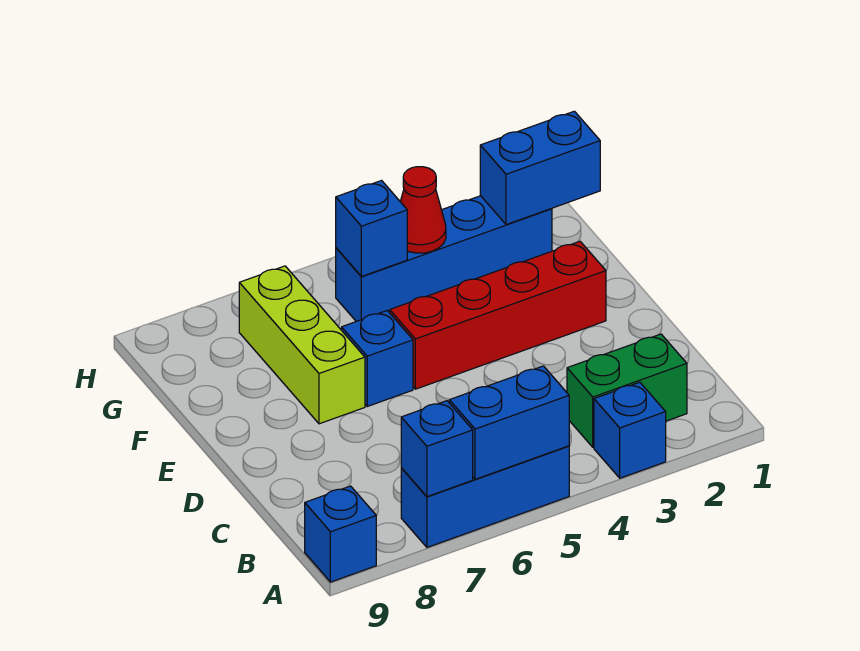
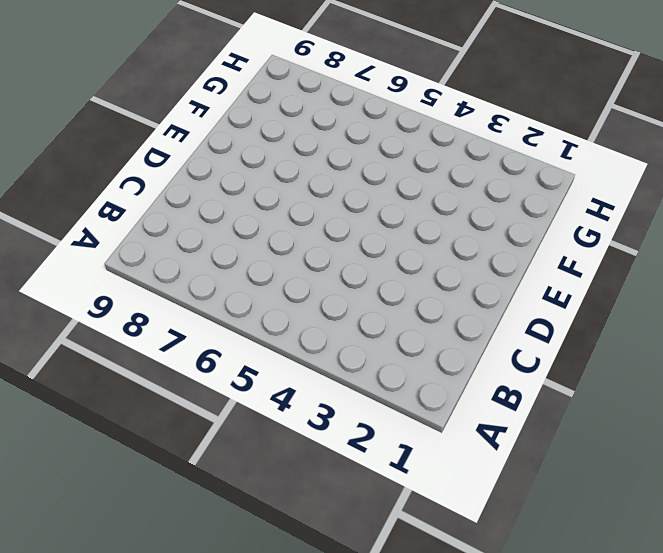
none -> blue brick A3 level 1
none -> blue brick A5:A7 level 1
none -> blue brick A9 level 1

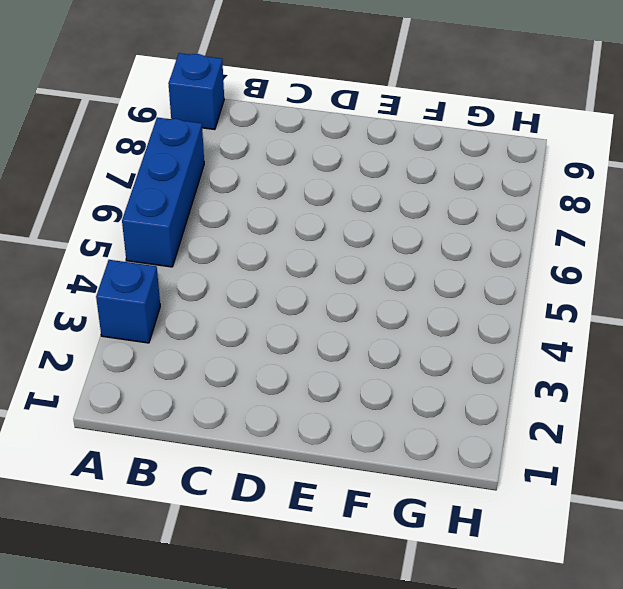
none -> green brick B2:B3 level 1
none -> red brick E2:E5 level 1
none -> blue brick E6 level 1

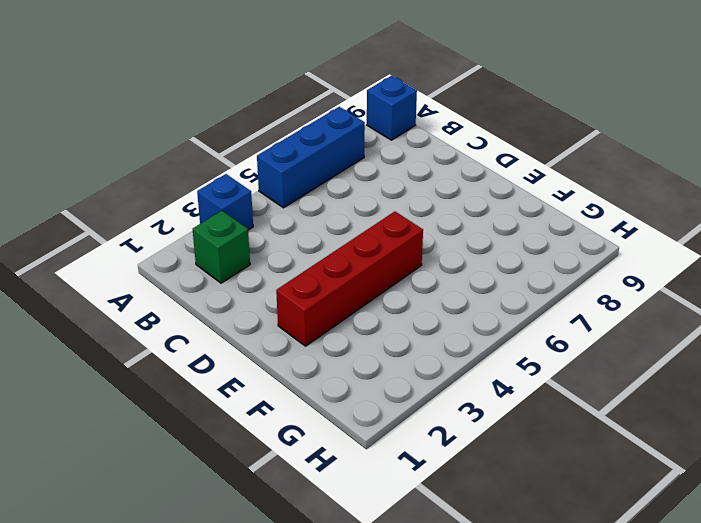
green brick B2 level 1 -> green brick B2:B3 level 1
none -> blue brick E6 level 1
none -> lime brick E7:G7 level 1
none -> blue brick G2:G5 level 1

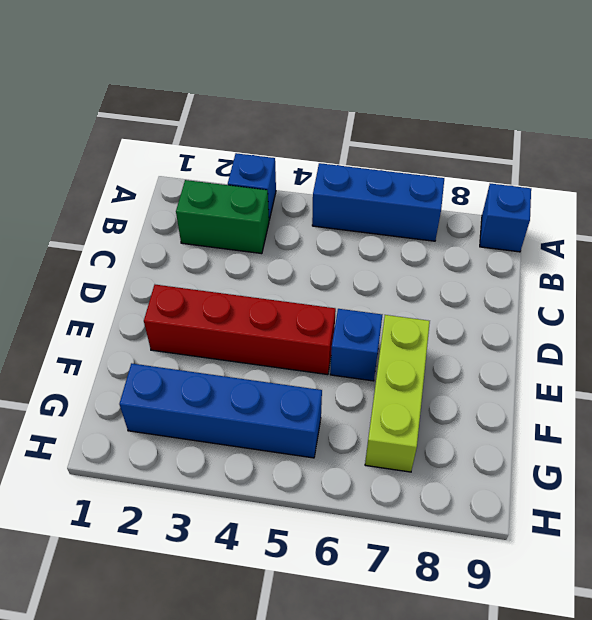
none -> blue brick A5:A6 level 2
none -> blue brick A7 level 2
none -> blue brick G1:G2 level 2

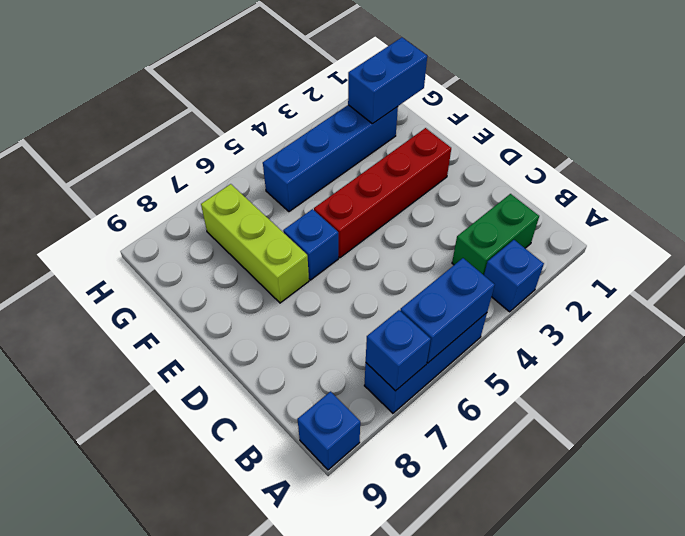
none -> red cone G4 level 2
none -> blue brick G5 level 2

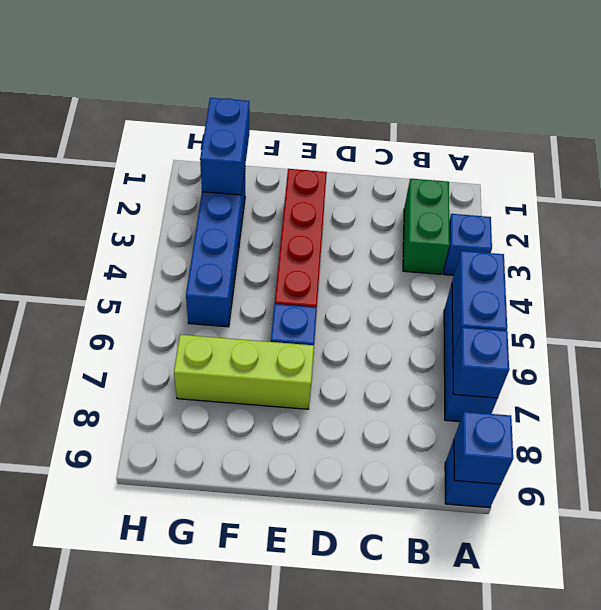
blue brick A9 level 2 -> blue brick G5 level 2
none -> red cone G4 level 2

